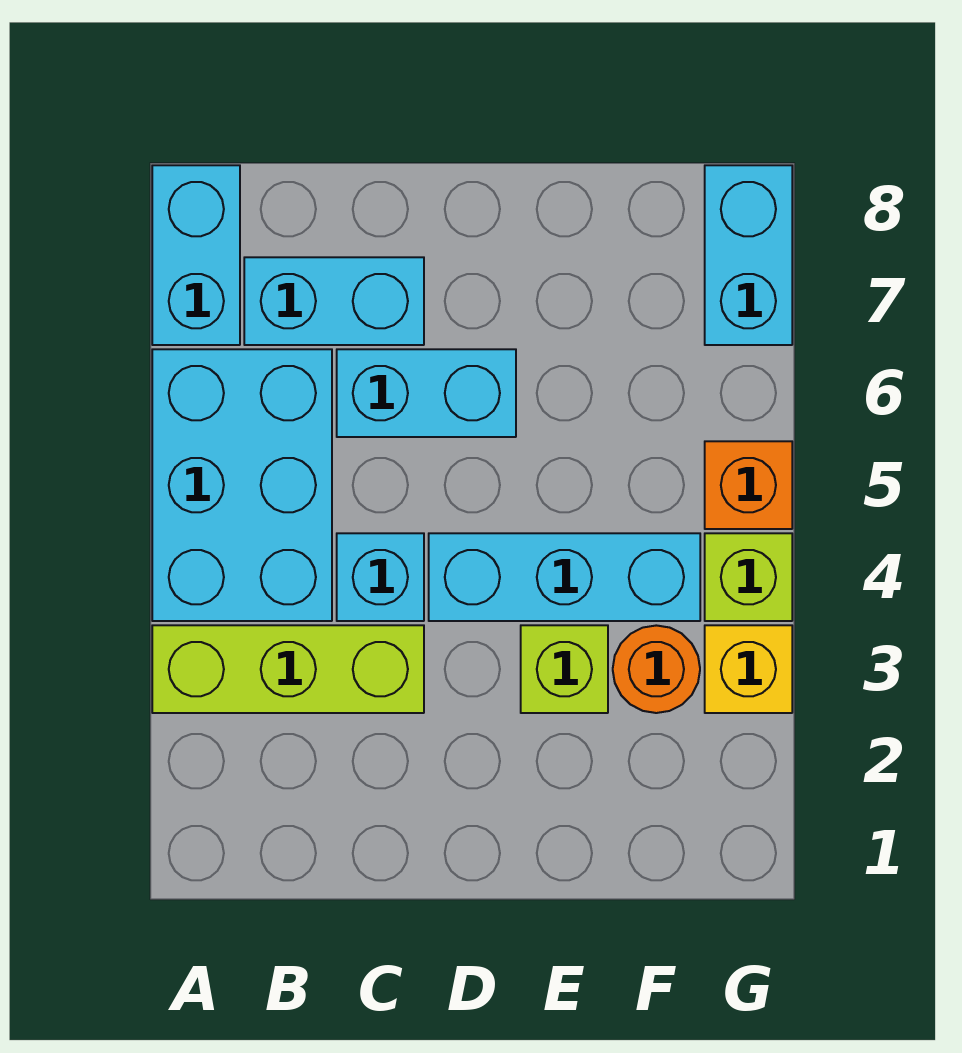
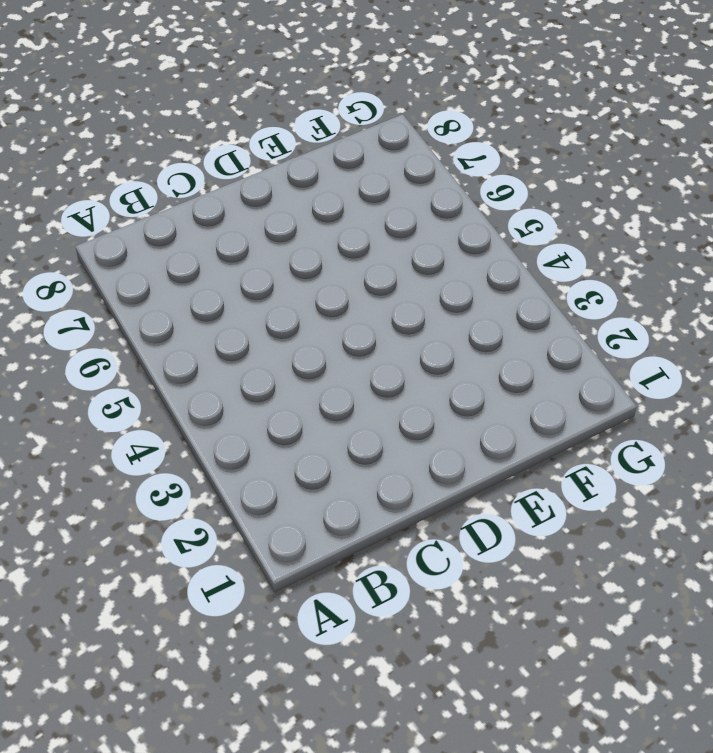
none -> lime brick A3:C3 level 1
none -> cyan brick A4:B6 level 1
none -> cyan brick A7:A8 level 1

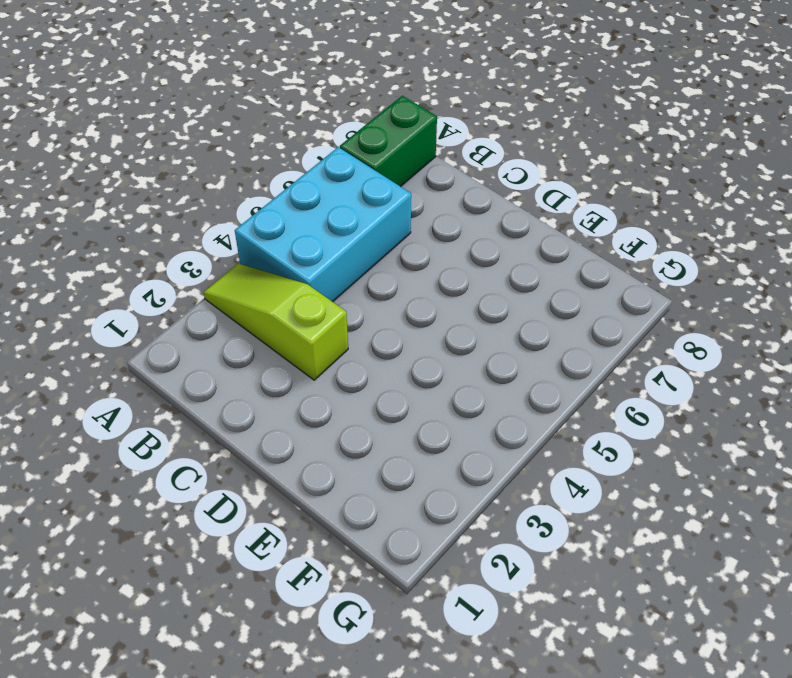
lime slope A3:C3 level 1 top C -> lime brick A3:C3 level 1
green brick A7:A8 level 1 -> cyan brick A7:A8 level 1
none -> cyan brick B7:C7 level 1
none -> cyan brick C4 level 1
none -> cyan brick C6:D6 level 1

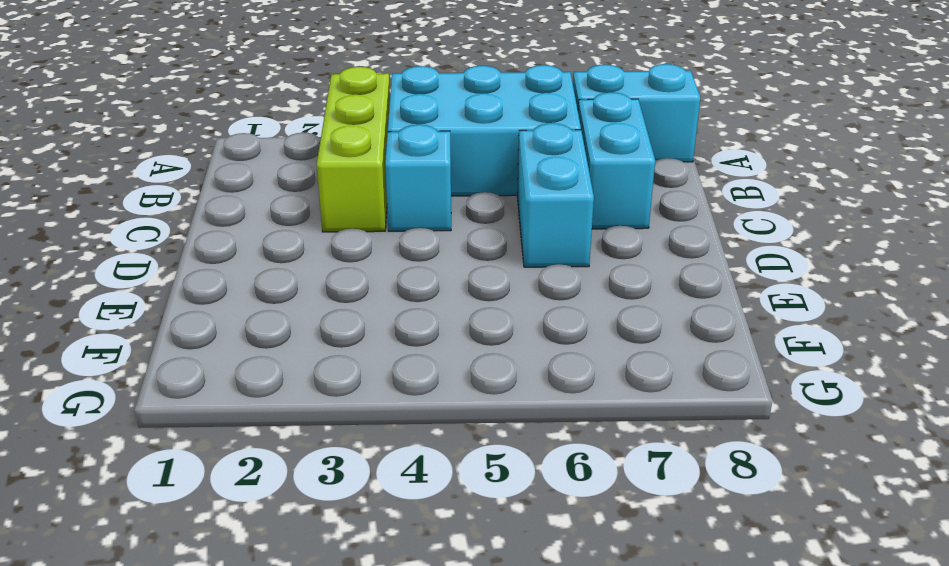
none -> cyan brick D4:F4 level 1
none -> lime brick E3 level 1
none -> orange round brick F3 level 1

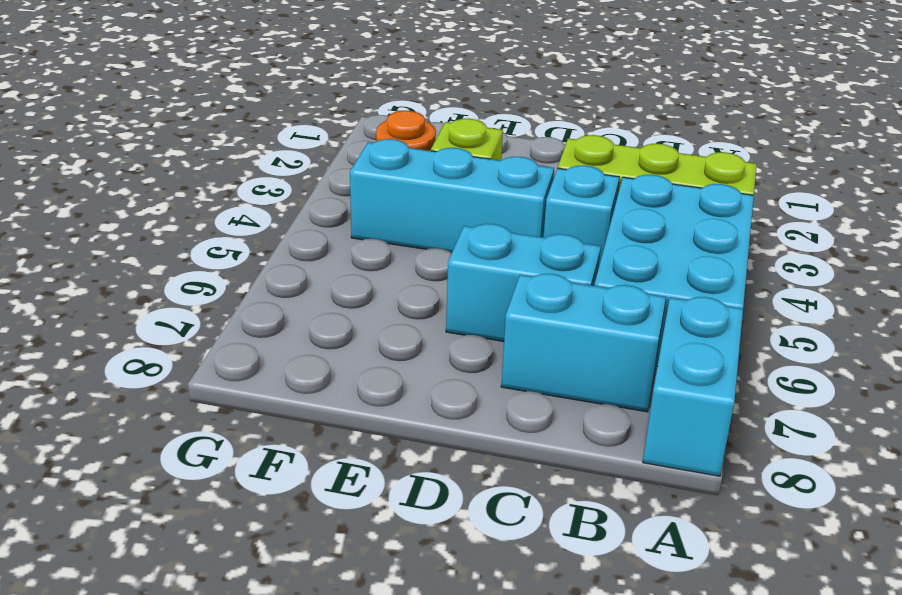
none -> yellow brick G3 level 1
none -> lime brick G4 level 1
none -> orange brick G5 level 1

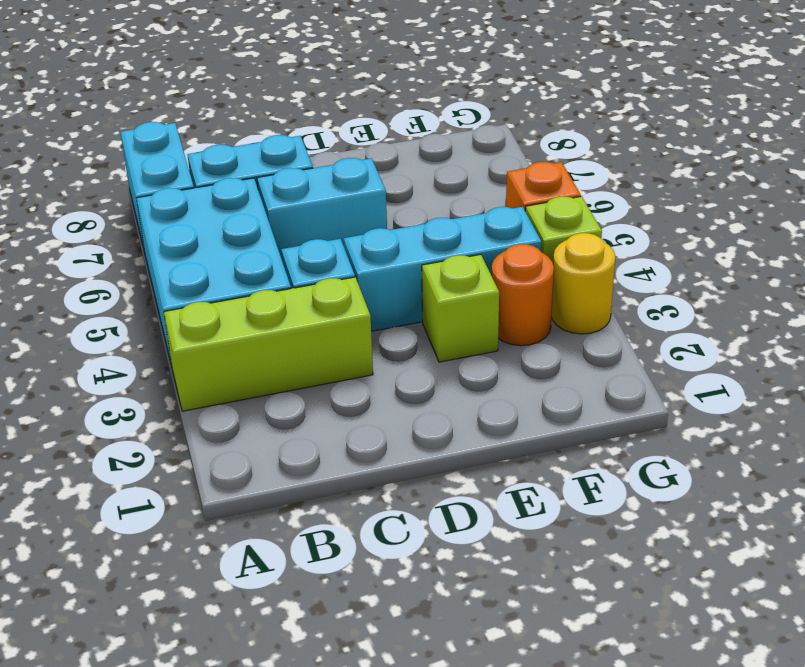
yellow round brick G3 level 1 -> yellow brick G3 level 1
none -> cyan brick G7:G8 level 1

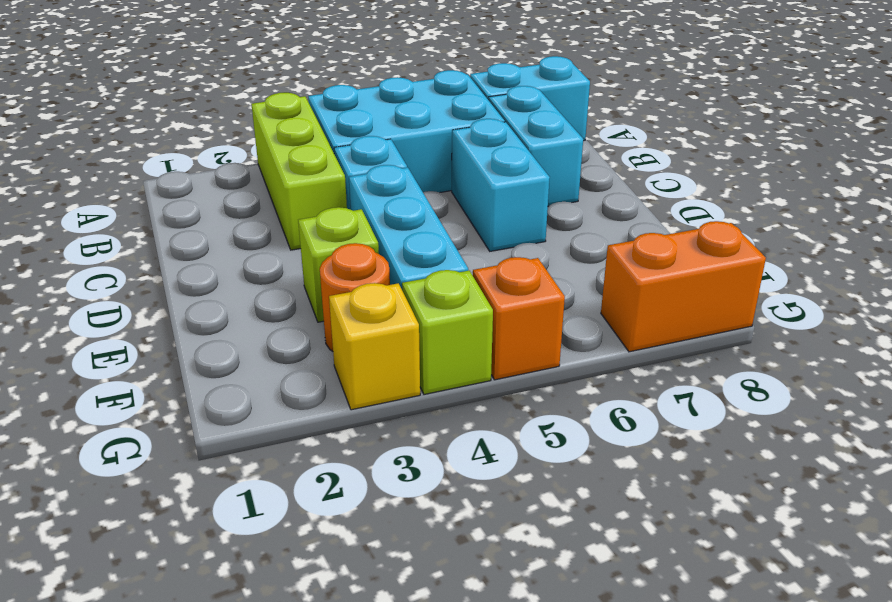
orange brick G7:G8 level 1 -> cyan brick G7:G8 level 1

